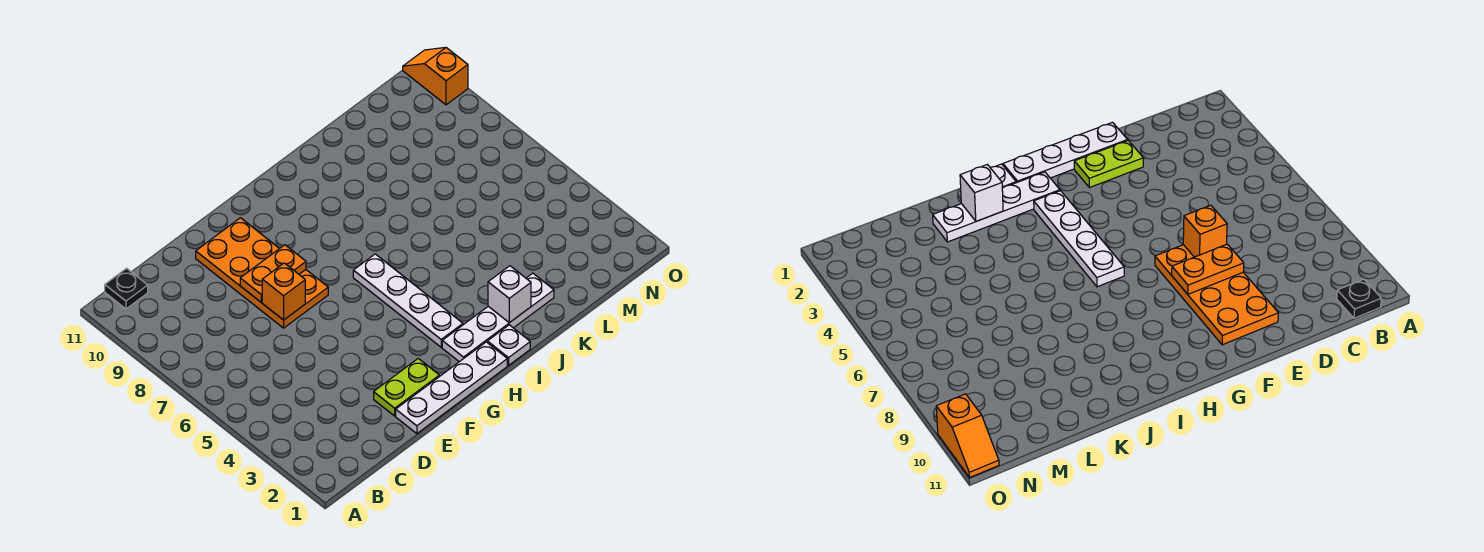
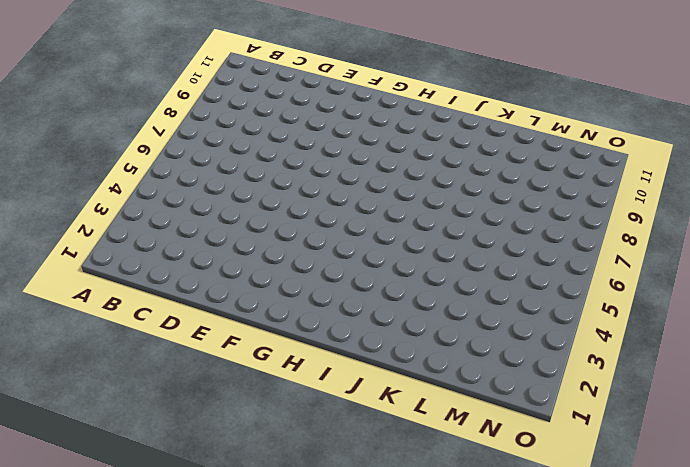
none -> black plate B11 level 1
none -> white plate E1:H1 level 1

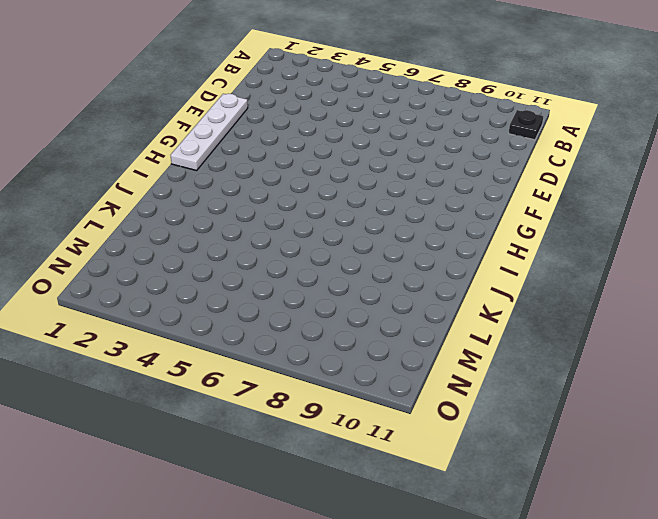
none -> lime plate E2:F2 level 1
none -> orange plate E7:F10 level 1

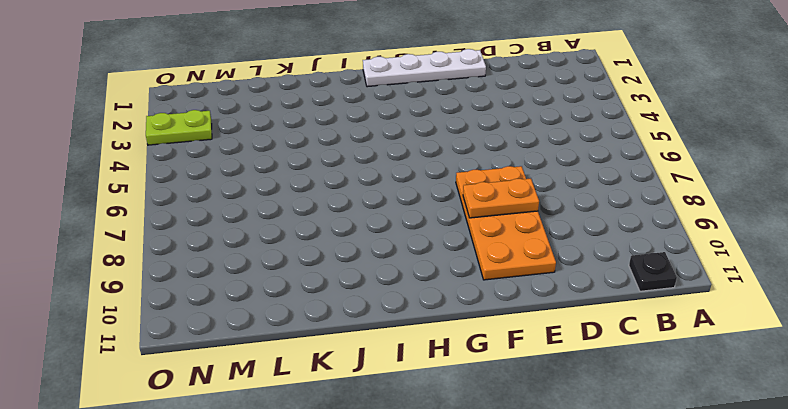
lime plate N3:O3 level 1 -> lime plate E2:F2 level 1
none -> white plate H2:K2 level 1
none -> white plate H3:H6 level 1

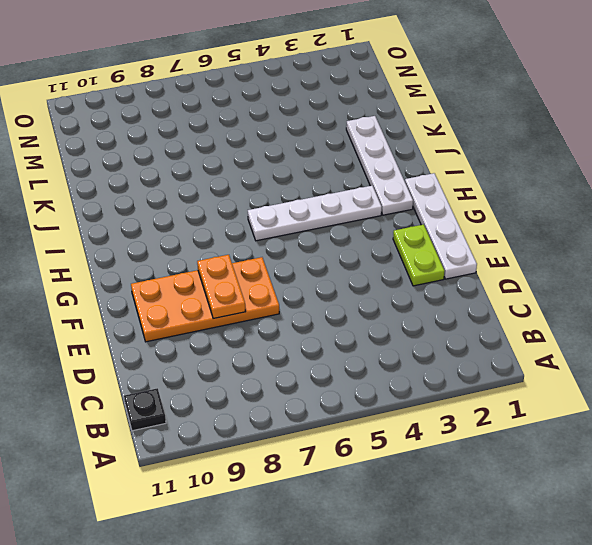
none -> white plate I1 level 1
none -> orange slope O10:O11 level 1 top 10

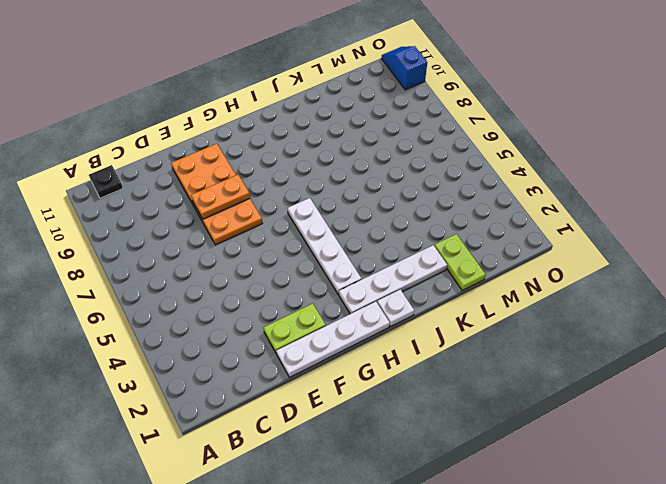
lime plate L1:L2 level 1 -> none
blue slope O10:O11 level 1 top 10 -> orange slope O10:O11 level 1 top 10
none -> orange brick E7 level 2
none -> white brick J2 level 2

